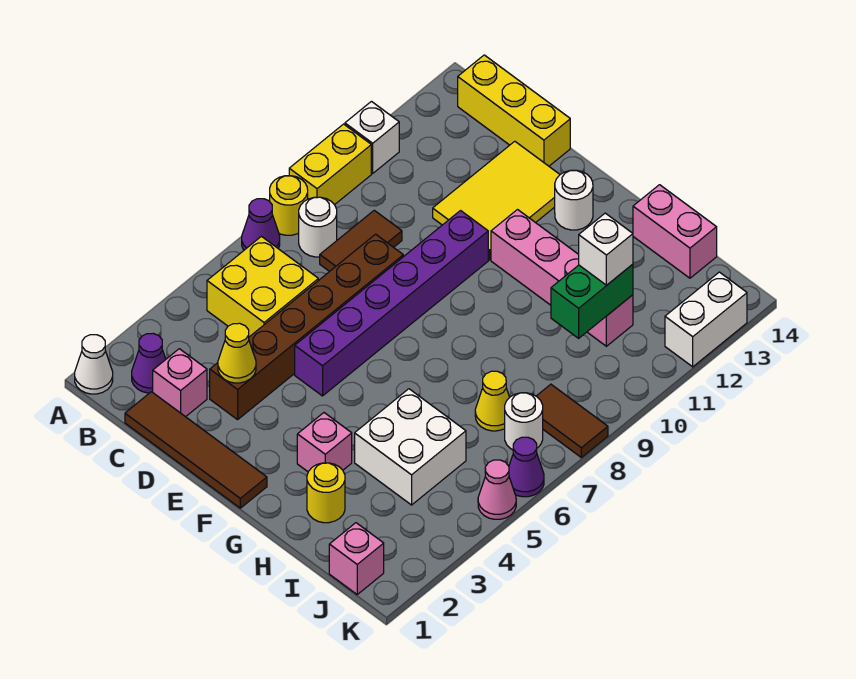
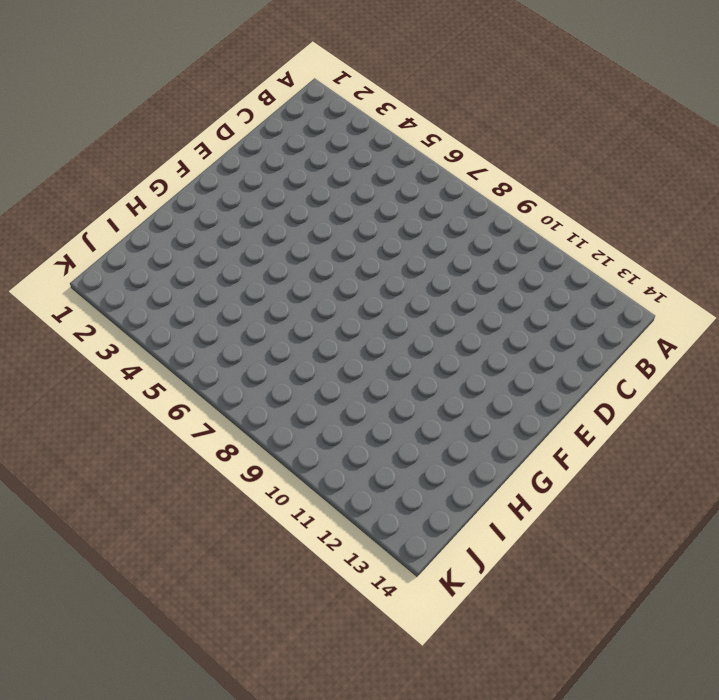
none -> white cone A1 level 1
none -> purple cone A7 level 1
none -> yellow round brick A8 level 1
none -> yellow brick A9:A10 level 1

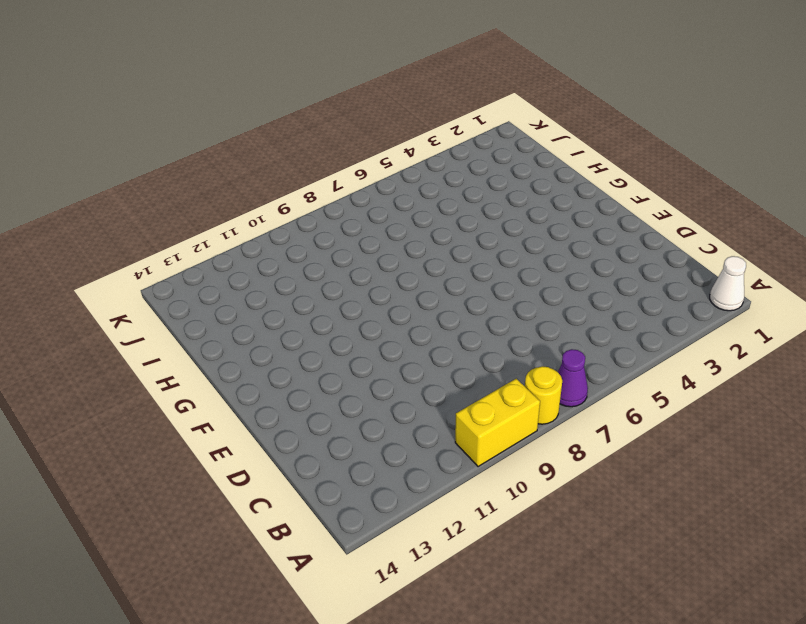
none -> white brick A11 level 1
none -> purple cone B2 level 1
none -> yellow brick B5:C6 level 1
none -> white round brick B8 level 1

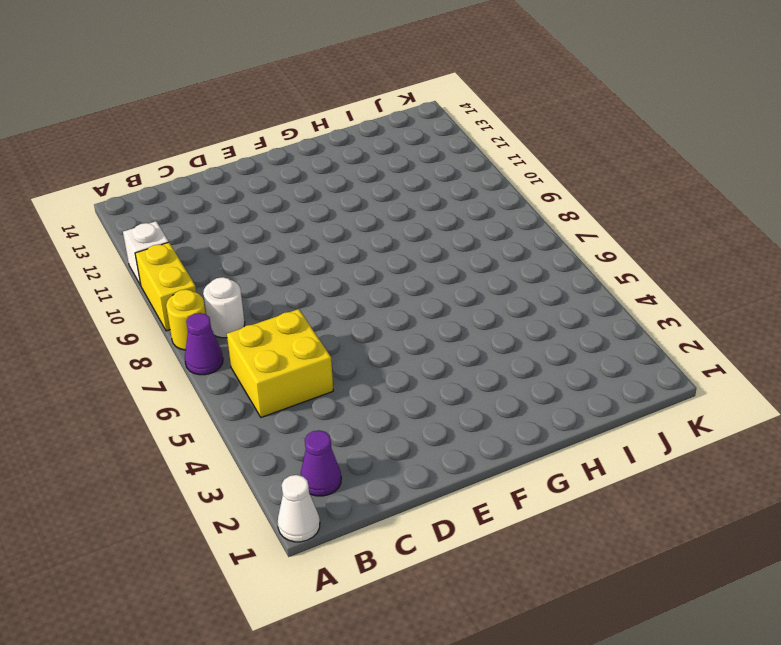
none -> yellow brick B14:D14 level 1
none -> brown tile C1:F1 level 1
none -> pink brick C2 level 1
none -> brown tile C8:C9 level 1

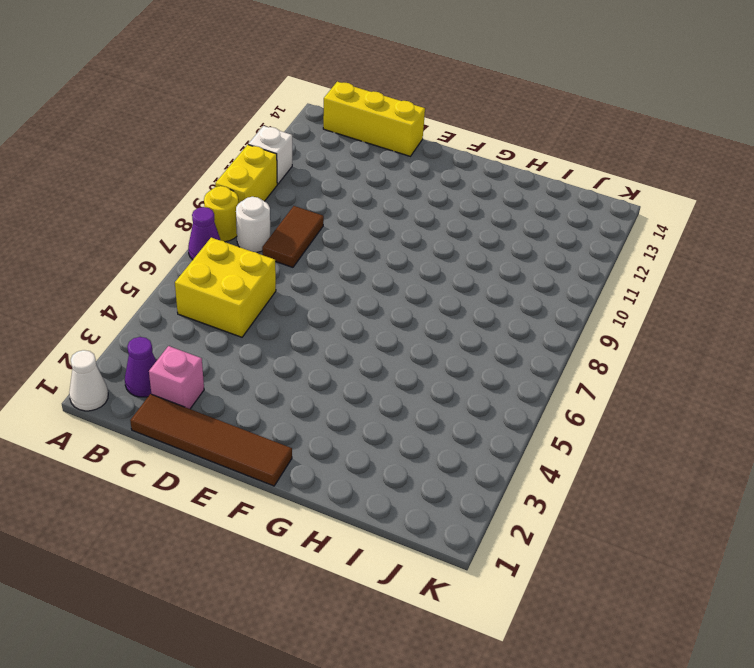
none -> brown brick D3:D8 level 1
none -> yellow tile D11:E13 level 1
none -> purple brick E5:E10 level 1
none -> pink brick F11:I11 level 1

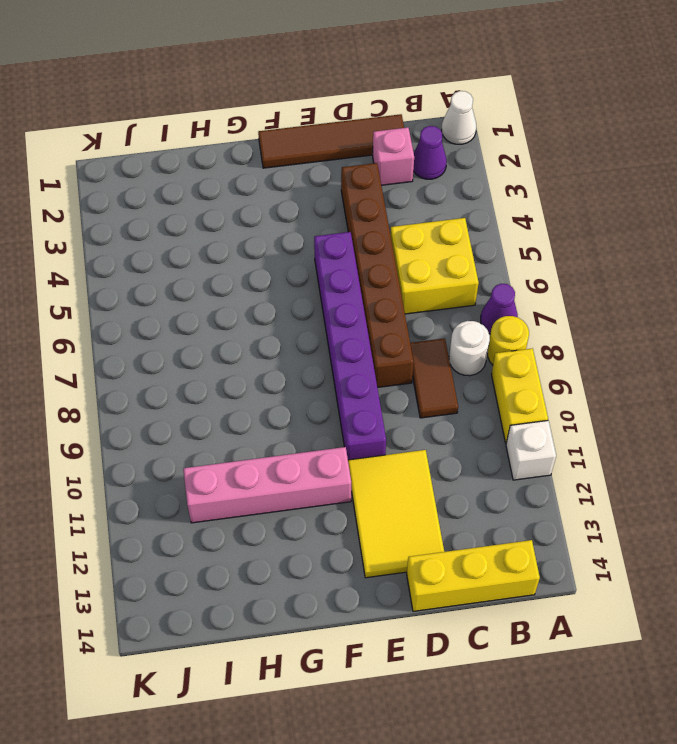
none -> white round brick F13 level 1
none -> pink brick G3 level 1
none -> yellow round brick H2 level 1
none -> white brick H4:I5 level 1

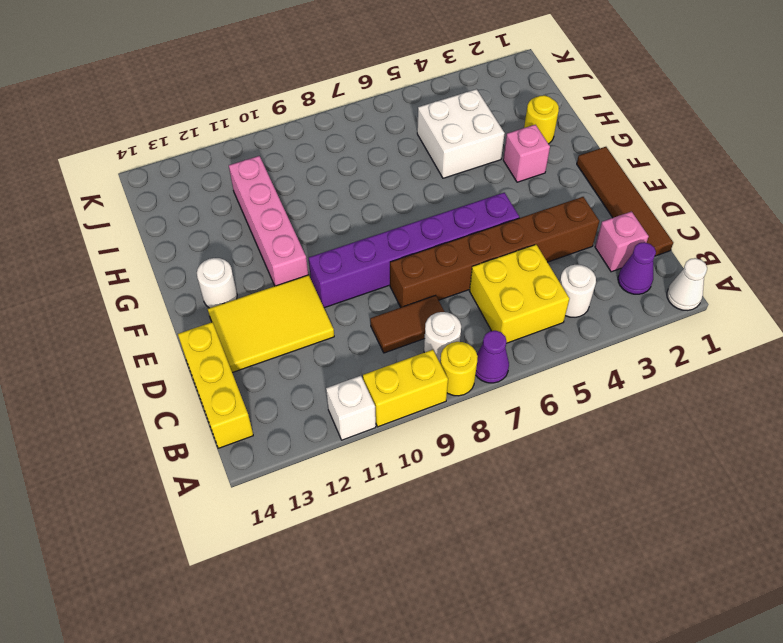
white round brick B4 level 1 -> white round brick J7 level 1
none -> pink brick H14:I14 level 1
none -> yellow cone I7 level 1
none -> pink brick J1 level 1
none -> brown tile J8:K8 level 1

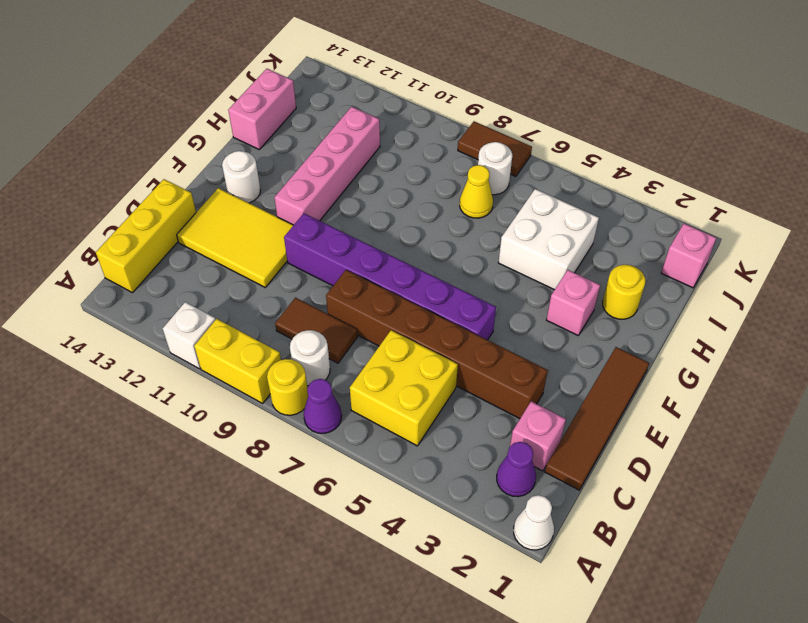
brown tile K7:K8 level 1 -> brown tile J8:K8 level 1
none -> pink cone K5 level 1
none -> purple cone K6 level 1
none -> white brick K12:K13 level 1
none -> yellow cone D3 level 2

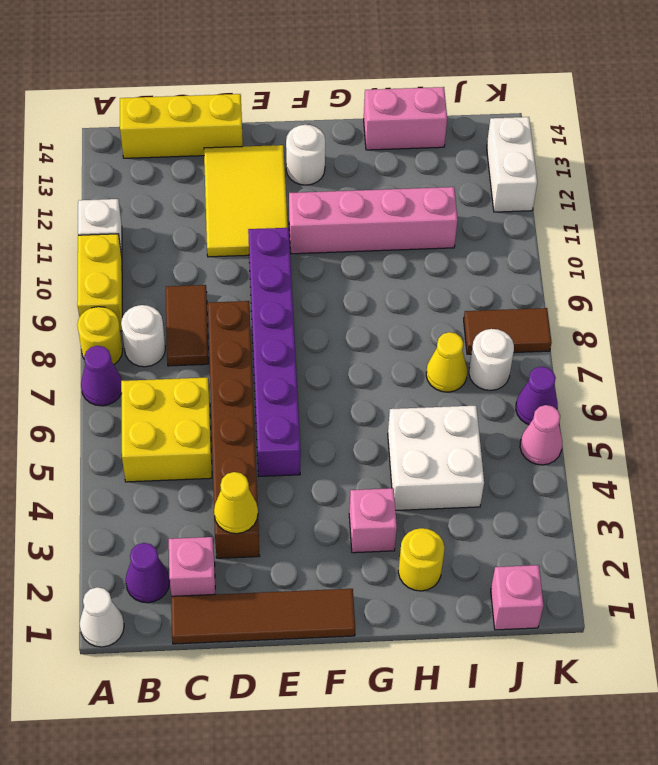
none -> green brick I10:I11 level 2
none -> white brick I11 level 3

